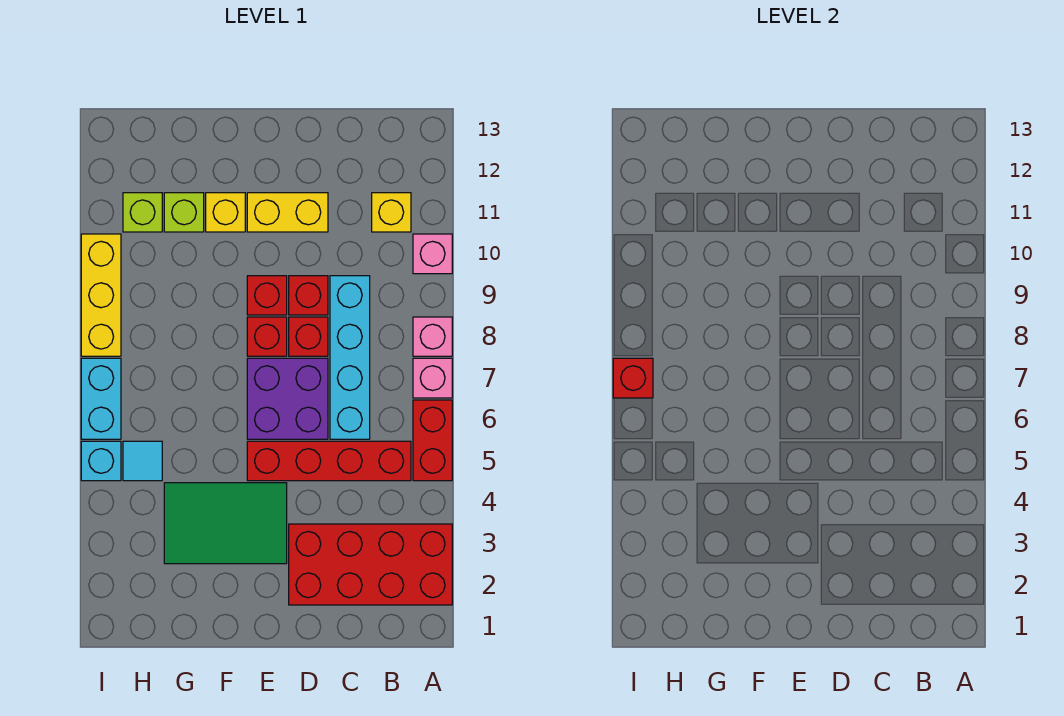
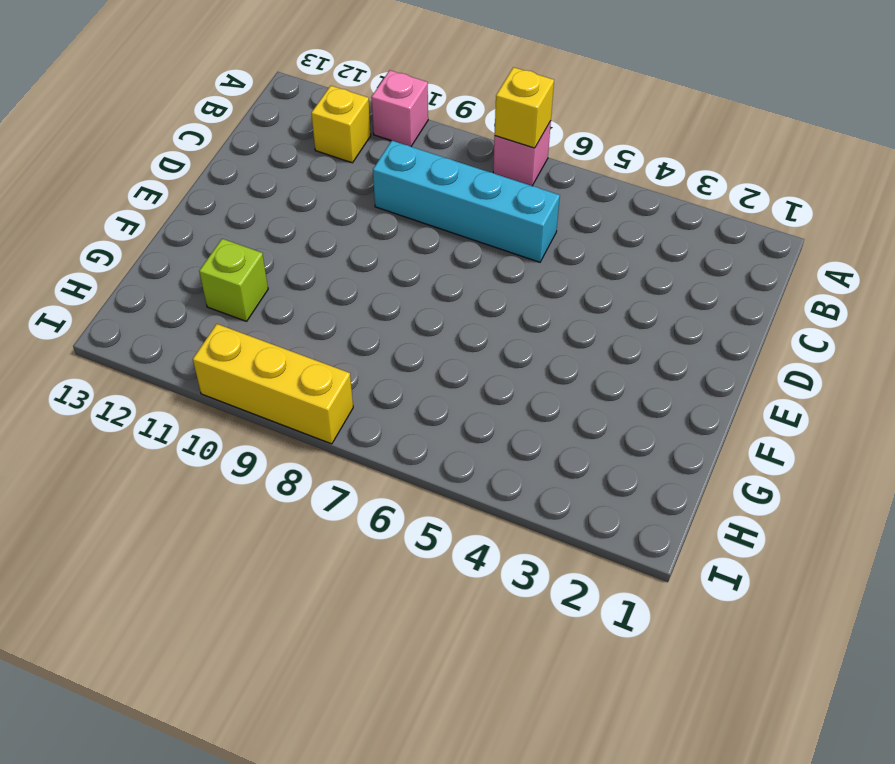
yellow brick A7 level 2 -> yellow brick F11 level 1
none -> red brick A2:D3 level 1
none -> red brick A5:A6 level 1
none -> pink brick A8 level 1

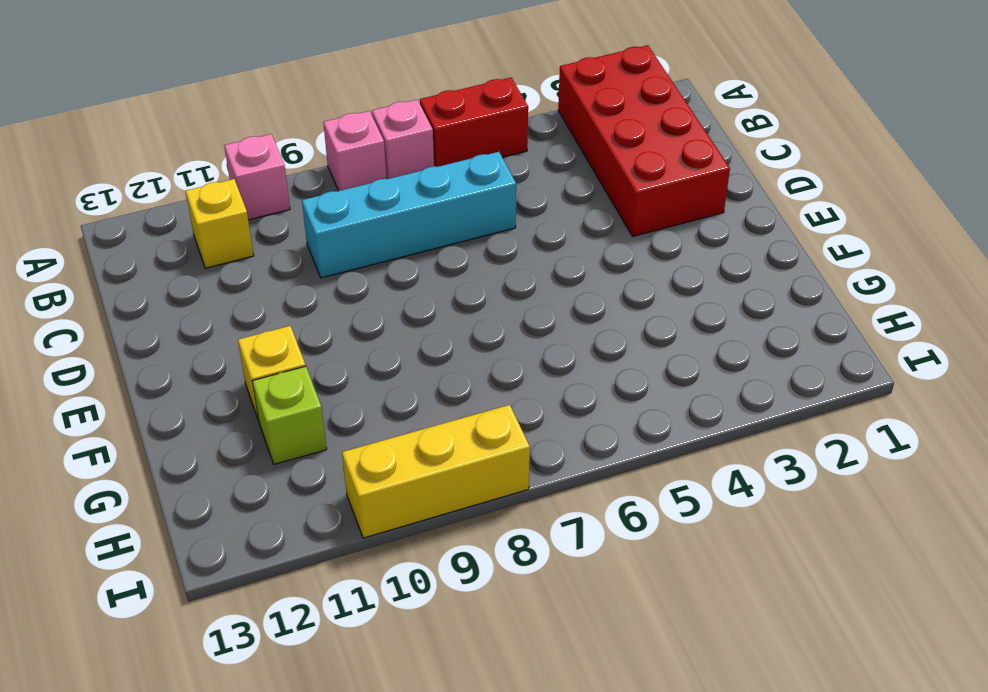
none -> red brick B5:E5 level 1
none -> purple brick D6:E7 level 1
none -> red brick D8 level 1

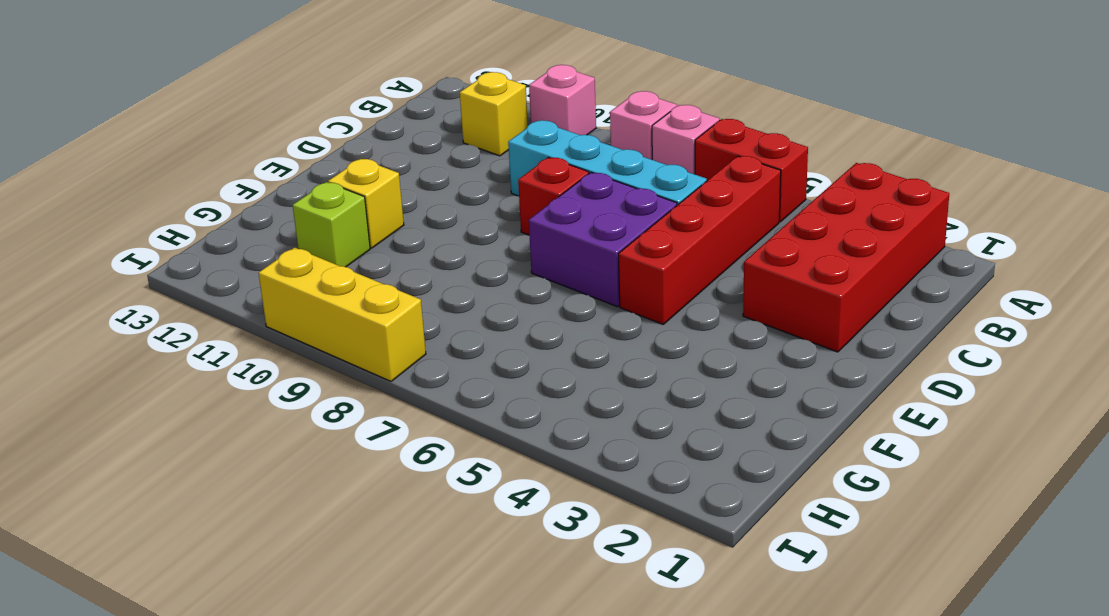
none -> red brick D9 level 1
none -> yellow brick D11:E11 level 1
none -> green tile E3:G4 level 1

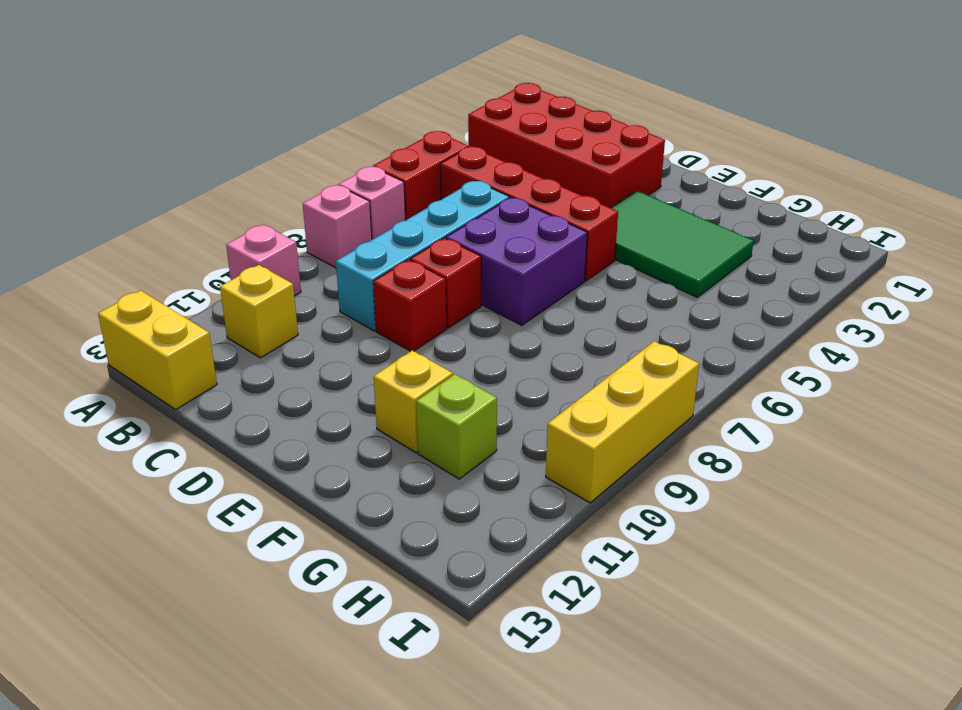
yellow brick A13:B13 level 1 -> yellow brick D11:E11 level 1
none -> red brick E8 level 1
none -> red brick E9 level 1
none -> cyan tile H5 level 1

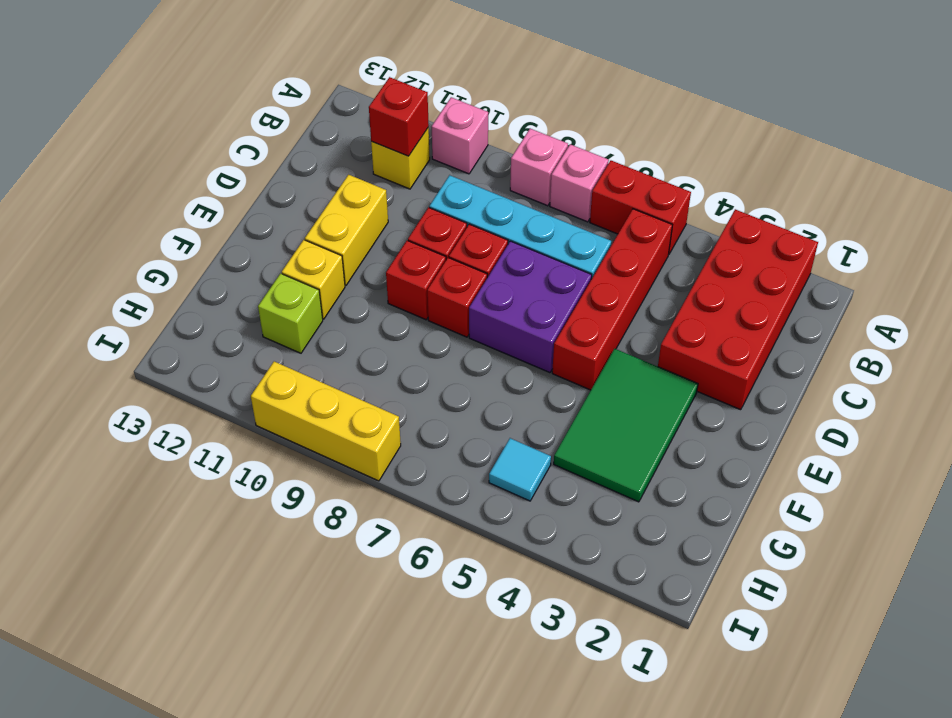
red brick B11 level 2 -> red brick I7 level 2
none -> lime brick H11 level 1
none -> cyan brick I5 level 1
none -> cyan brick I6:I7 level 1

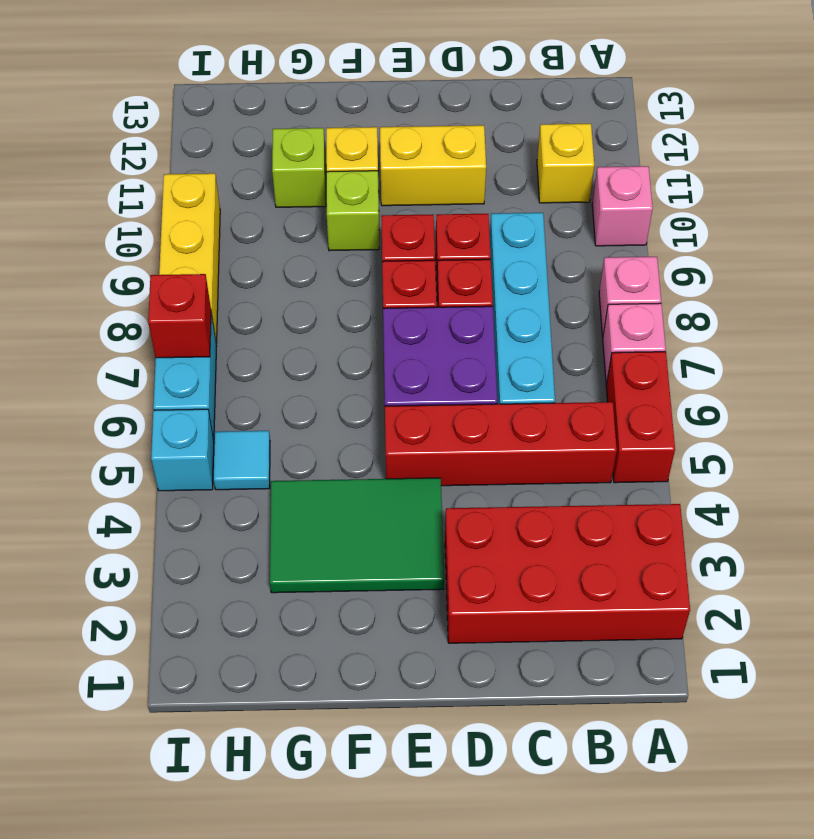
lime brick F10 level 1 -> lime brick H11 level 1

